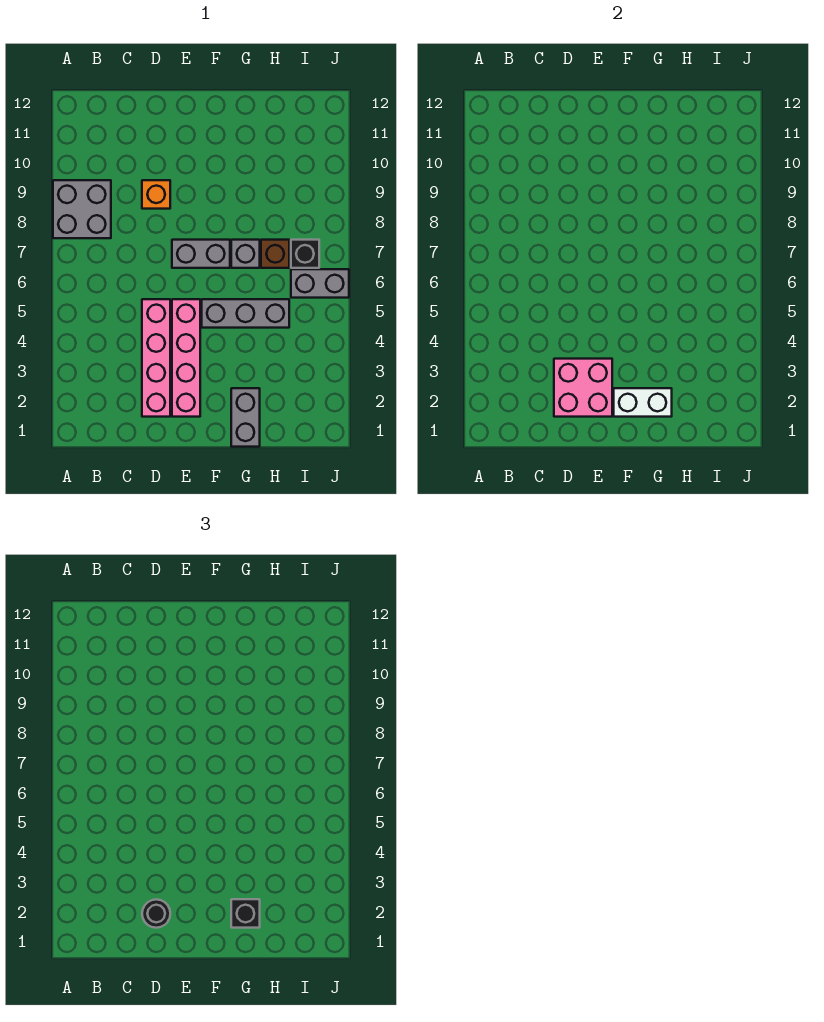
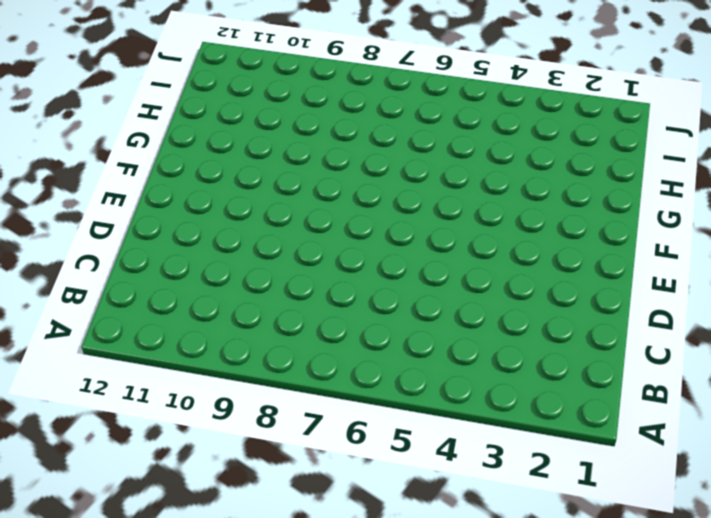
none -> grey brick A8:B9 level 1
none -> pink brick D2:D5 level 1
none -> orange brick D9 level 1

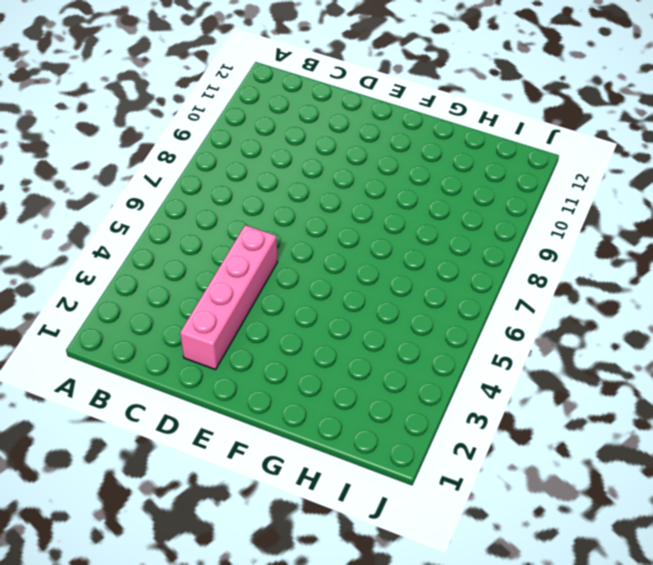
none -> grey brick A8:B9 level 1
none -> orange brick D9 level 1
none -> pink brick E2:E5 level 1

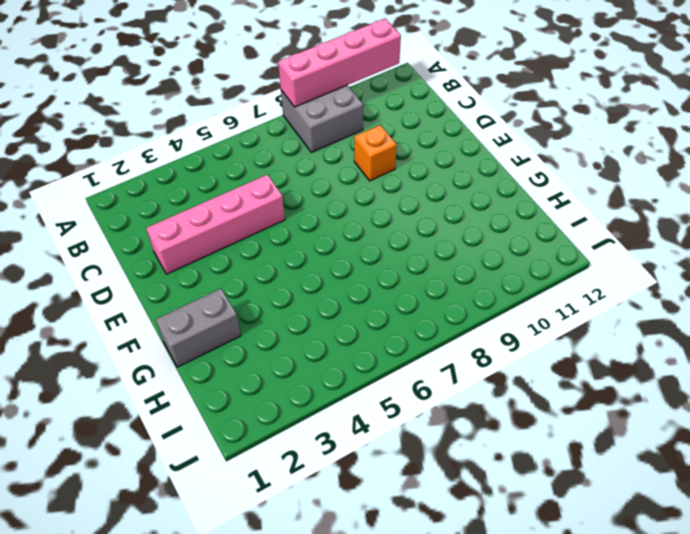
pink brick A8:A11 level 2 -> pink brick E2:E5 level 1
none -> grey brick E7:F7 level 1
none -> grey brick F5:H5 level 1
none -> grey brick G7 level 1

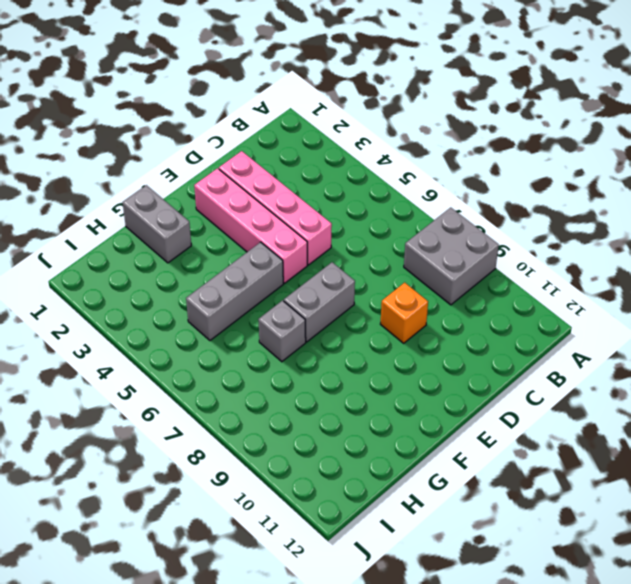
none -> brown brick H7 level 1
none -> grey brick I6:J6 level 1
none -> black brick I7 level 1

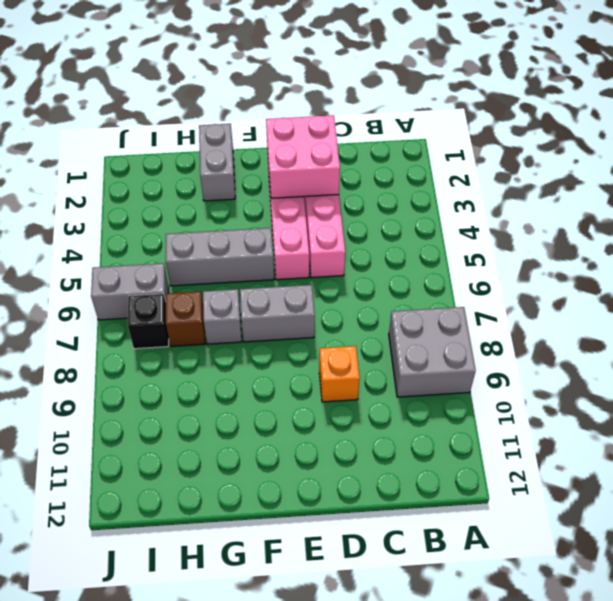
none -> white brick F2:G2 level 2
none -> black round brick D2 level 3
none -> black brick G2 level 3

